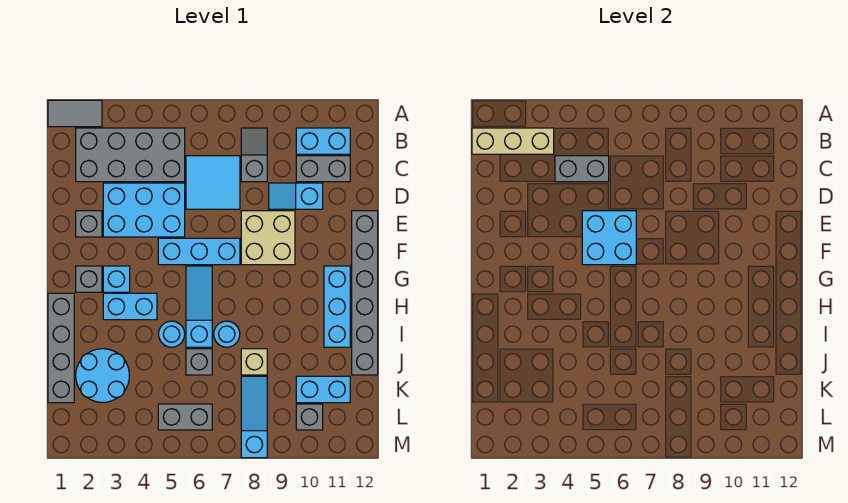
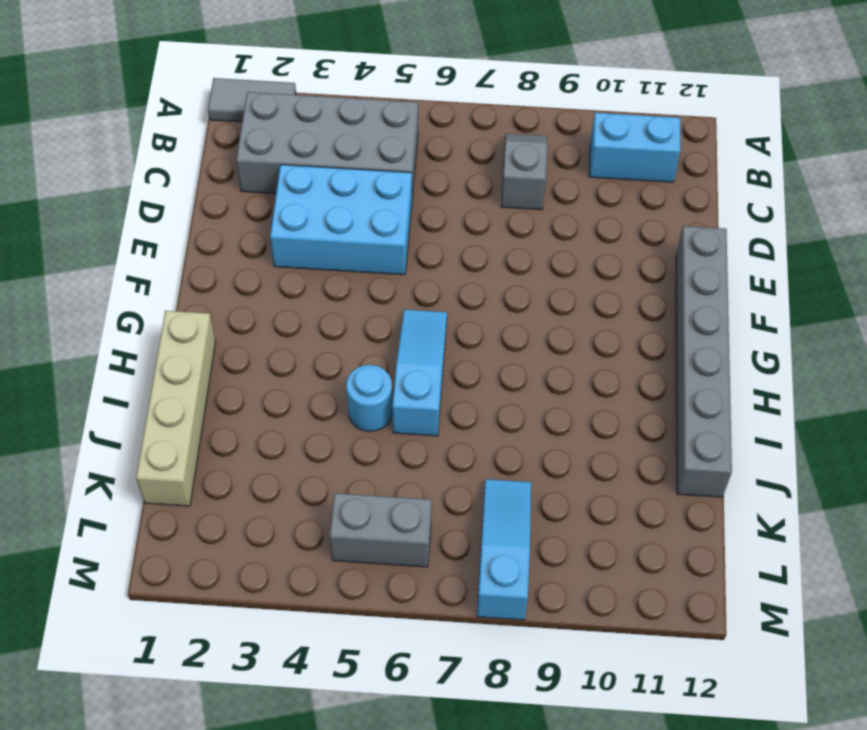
tan brick H1:K1 level 1 -> grey brick H1:K1 level 1
none -> cyan tile C6:D7 level 1
none -> grey brick C10:C11 level 1
none -> cyan slope D9:D10 level 1 top 10
none -> grey brick E2 level 1

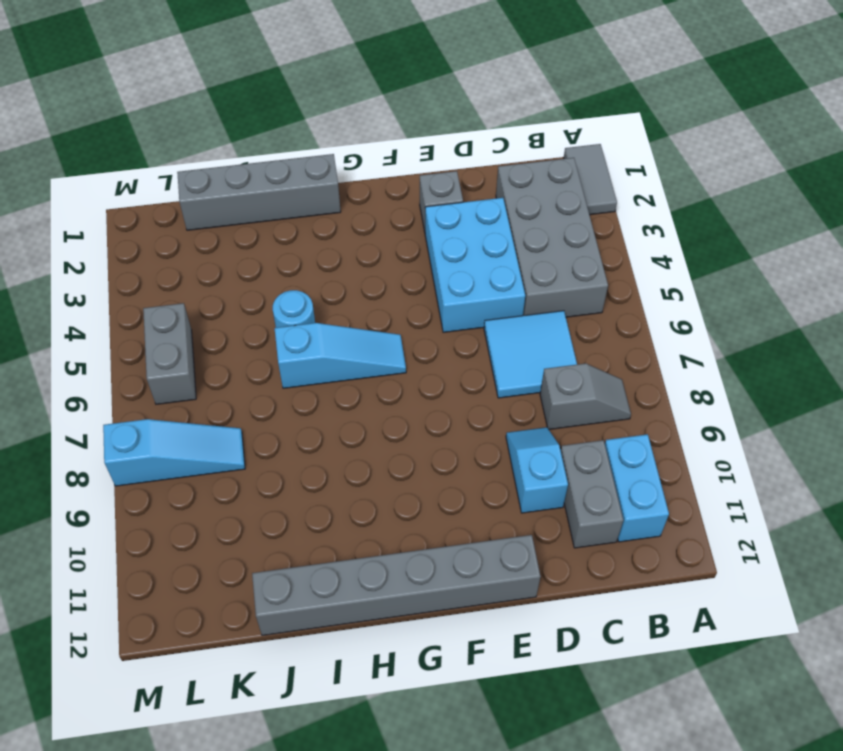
none -> tan brick E8:F9 level 1
none -> cyan brick F5:F7 level 1
none -> grey brick G2 level 1
none -> cyan brick G3 level 1

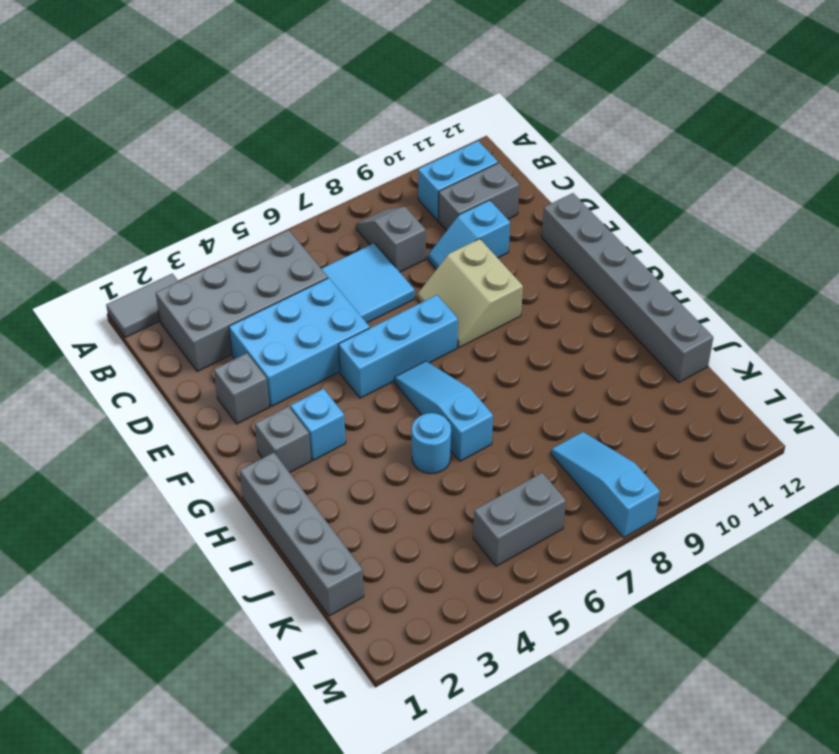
tan slope E8:F9 level 1 top 9 -> tan brick E8:F9 level 1
none -> cyan brick G11:I11 level 1
none -> cyan brick H3:H4 level 1
none -> cyan round brick I7 level 1
none -> cyan round brick J2:K3 level 1

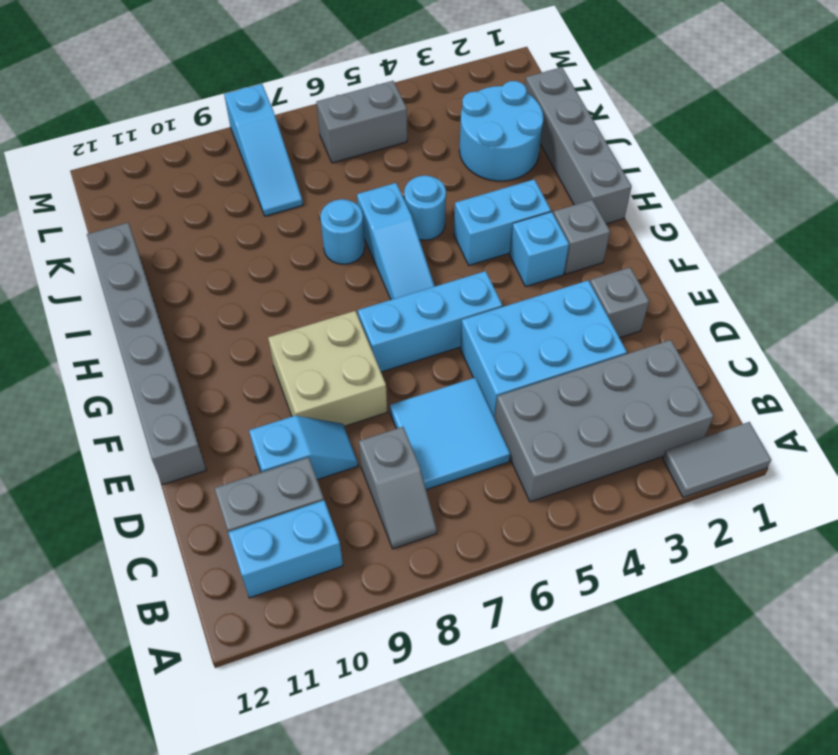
none -> cyan brick G11:I11 level 1
none -> grey brick J6 level 1
none -> tan brick J8 level 1
none -> cyan brick K10:K11 level 1

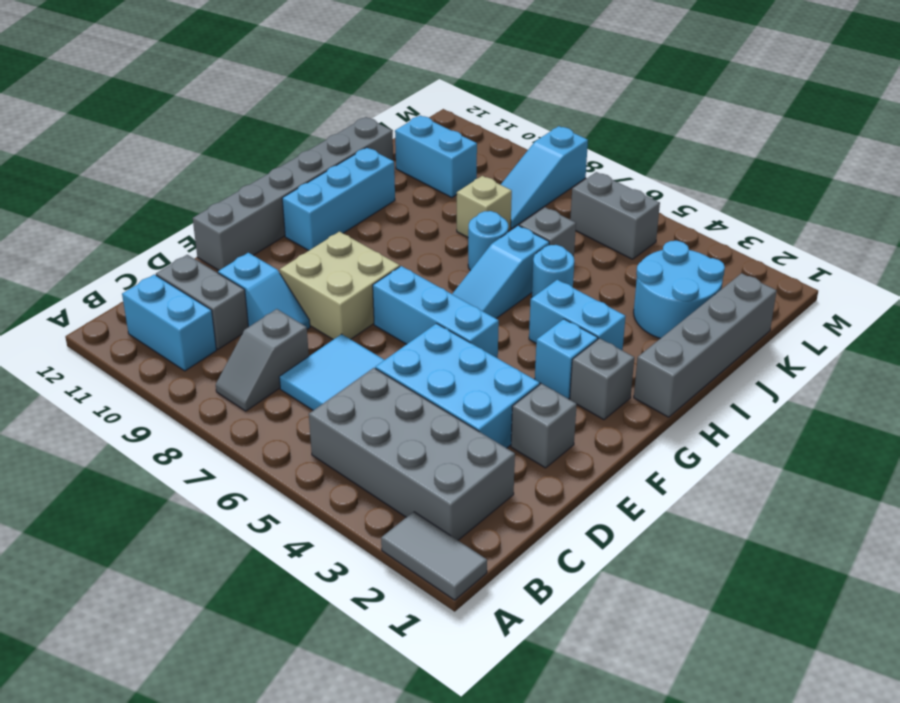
none -> grey brick L10 level 1
none -> tan brick B1:B3 level 2
none -> grey brick C4:C5 level 2
none -> cyan brick E5:F6 level 2

